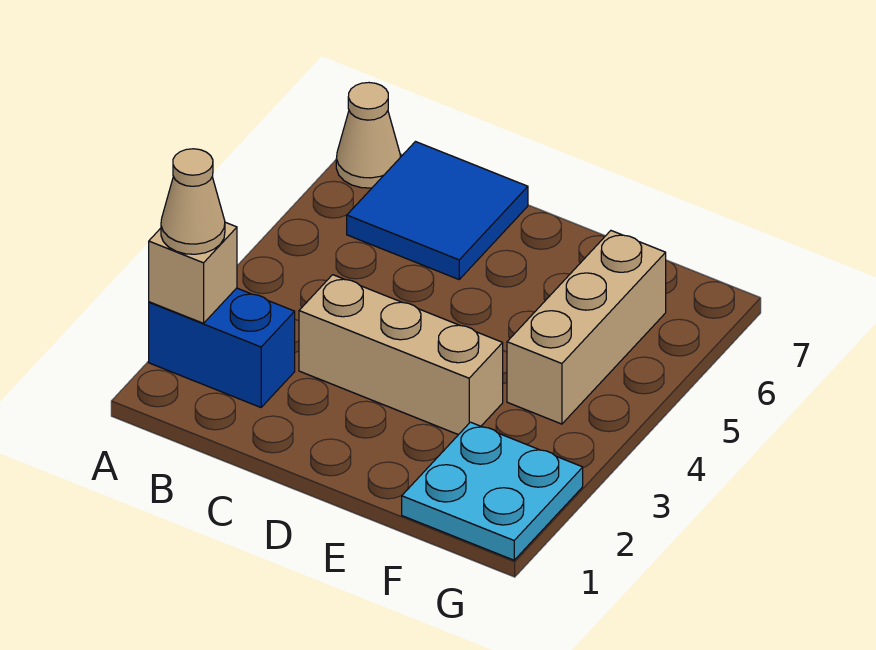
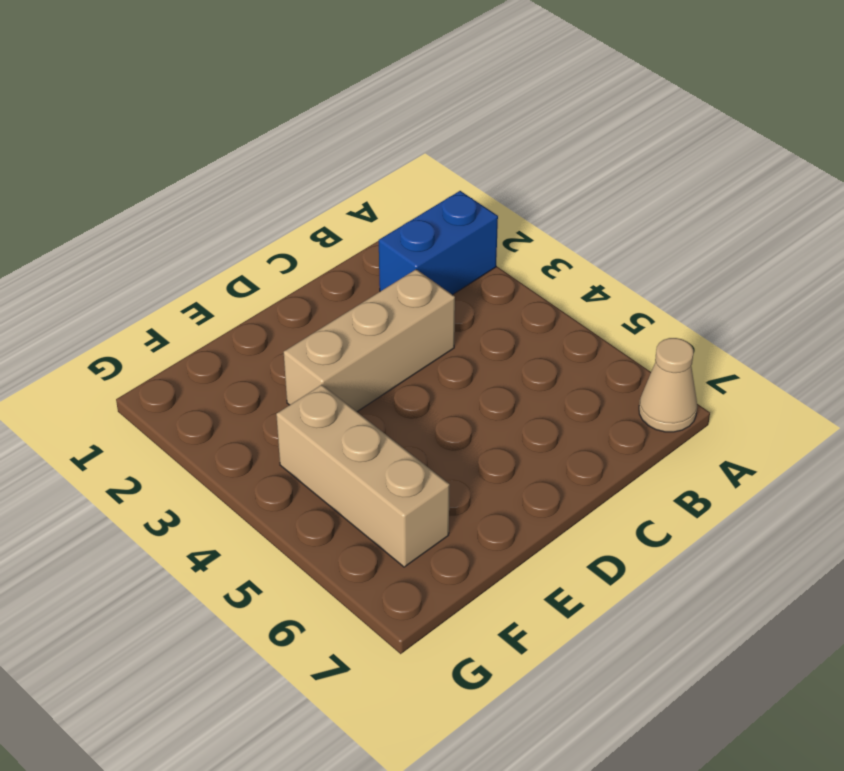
none -> blue tile B6:C7 level 1
none -> cyan plate F1:G2 level 1

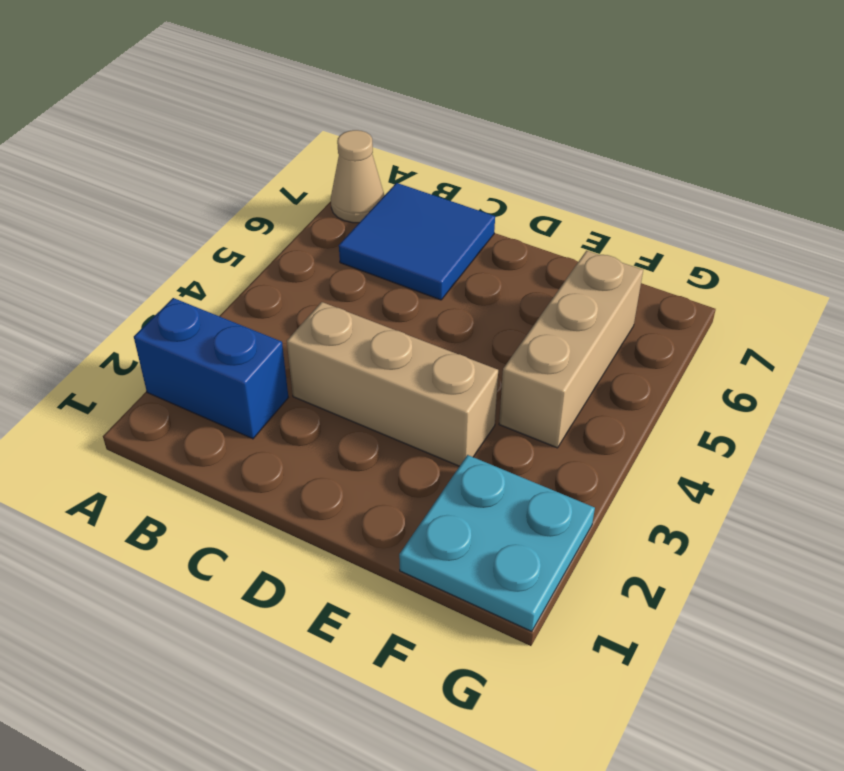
none -> tan brick A2 level 2
none -> tan cone A2 level 3

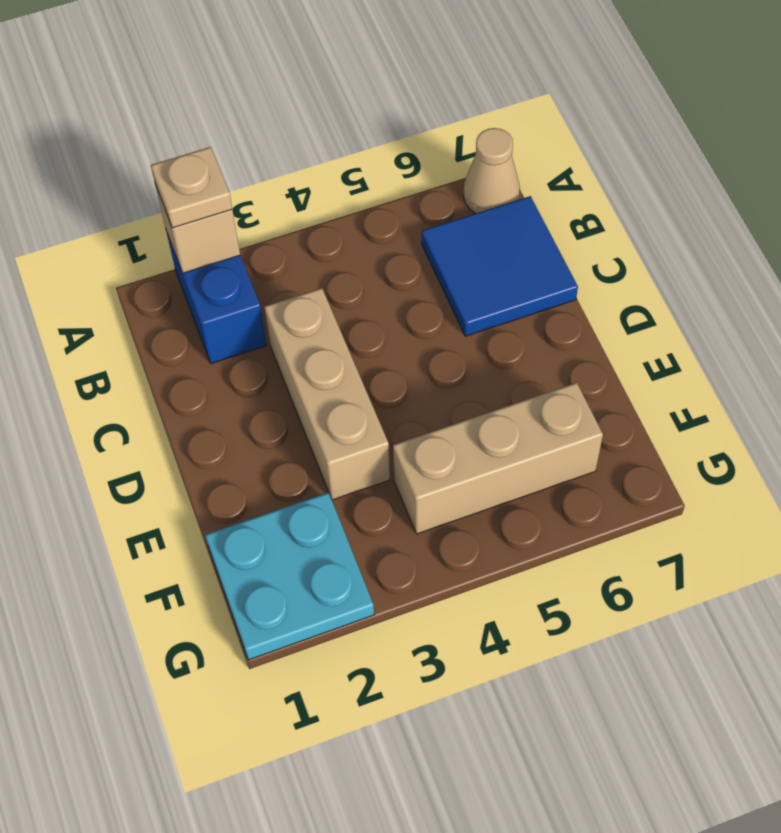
tan plate A2 level 3 -> tan cone A2 level 3

